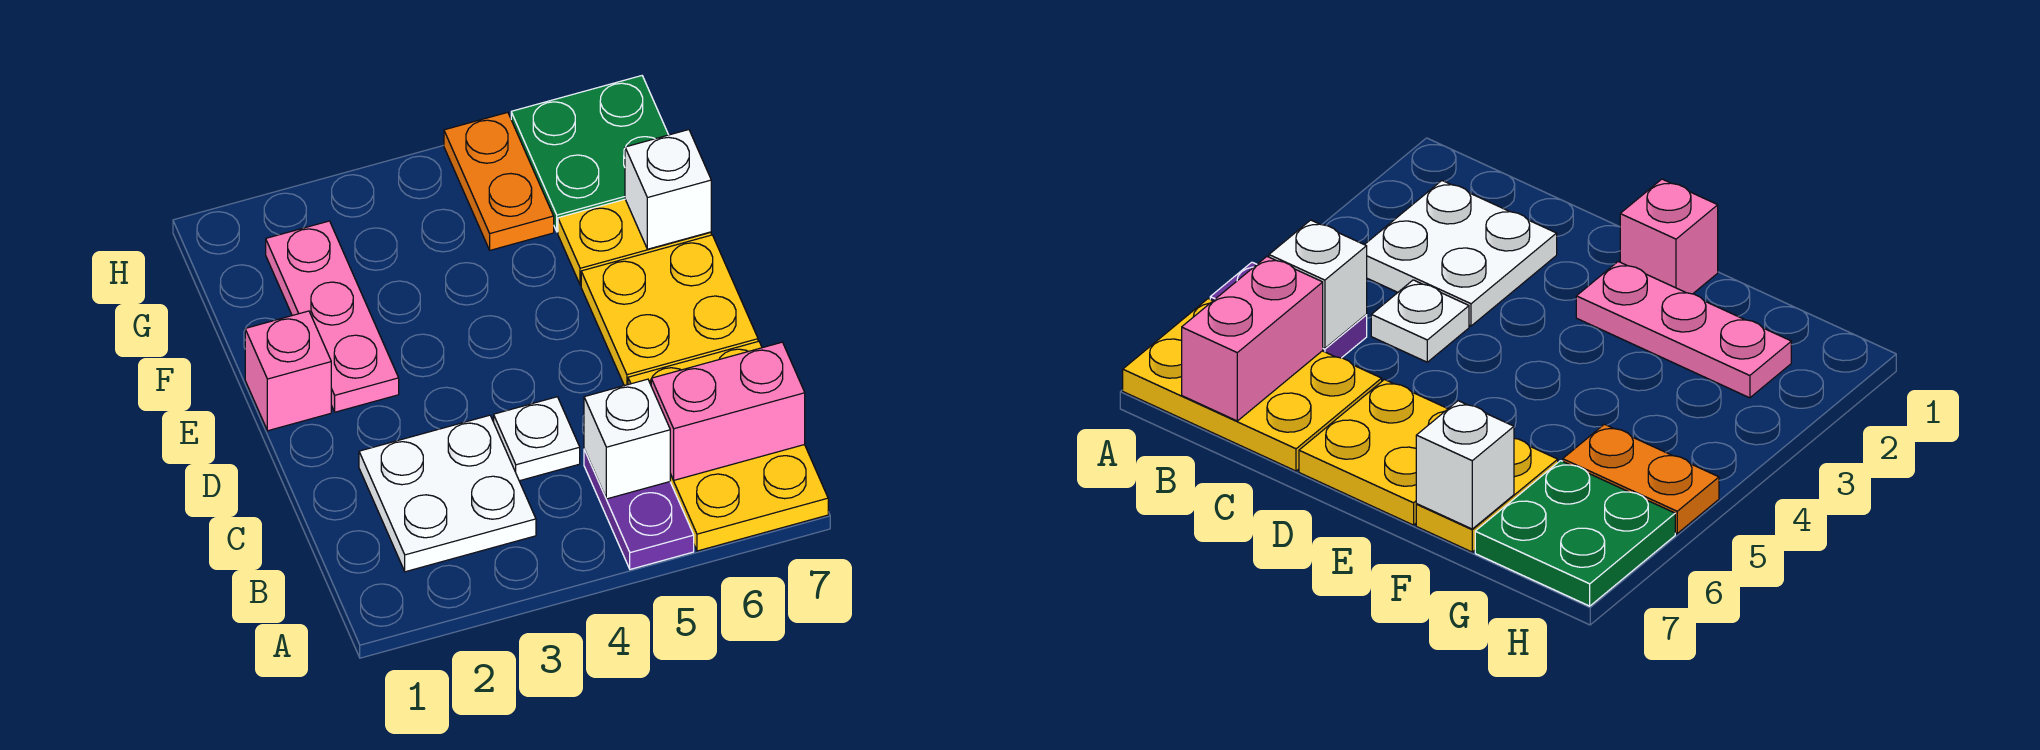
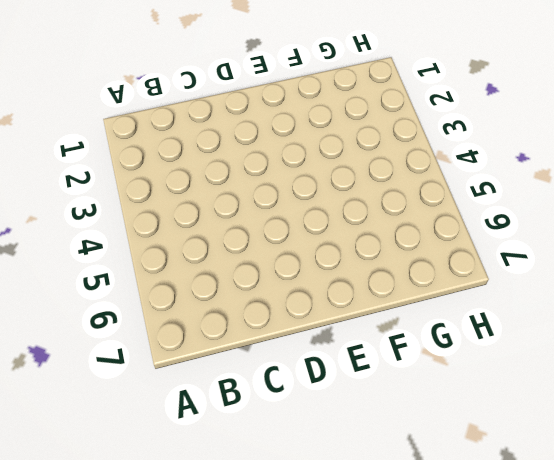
none -> purple plate A5:B5 level 1
none -> yellow plate A6:C7 level 1
none -> white plate B2:C3 level 1

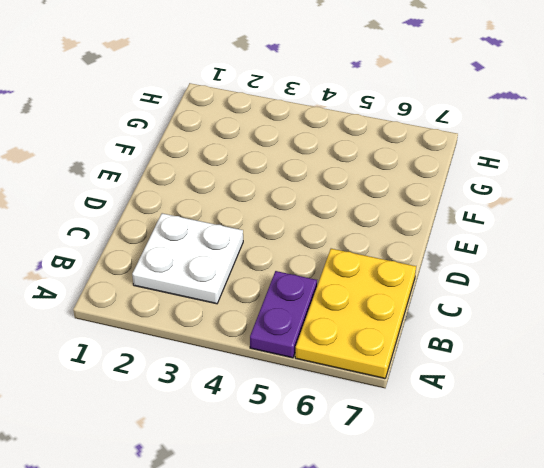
none -> white plate C4 level 1
none -> yellow plate D6:E7 level 1
none -> pink brick E1 level 1

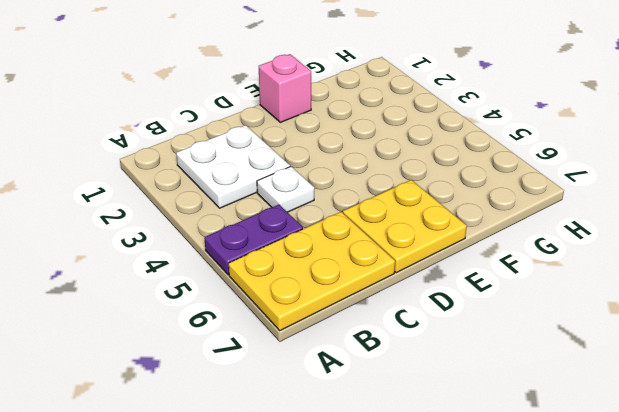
none -> pink plate E2:G2 level 1
none -> yellow plate F6:F7 level 1
none -> orange plate G5:H5 level 1

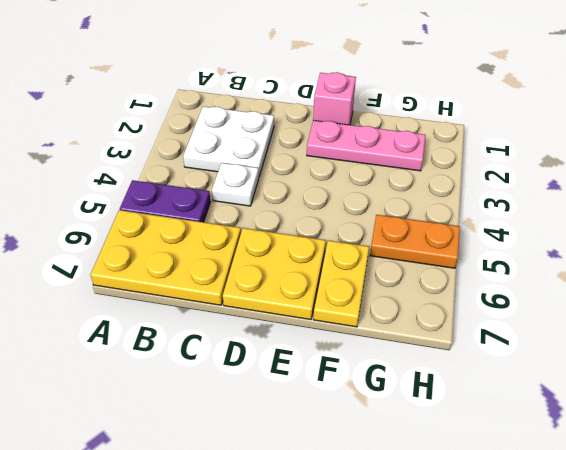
none -> green plate G6:H7 level 1
none -> white brick B5 level 2
none -> pink brick B6:B7 level 2

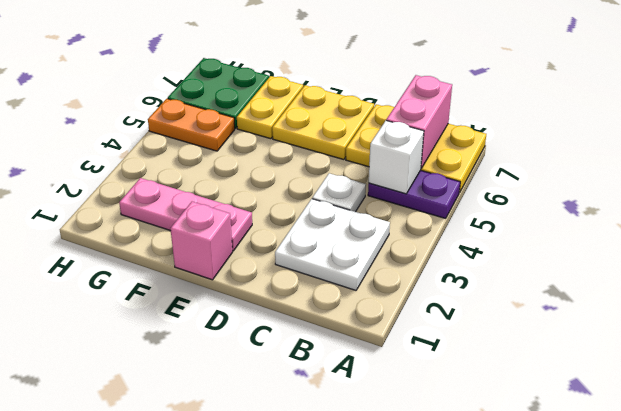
none -> white brick F7 level 2

